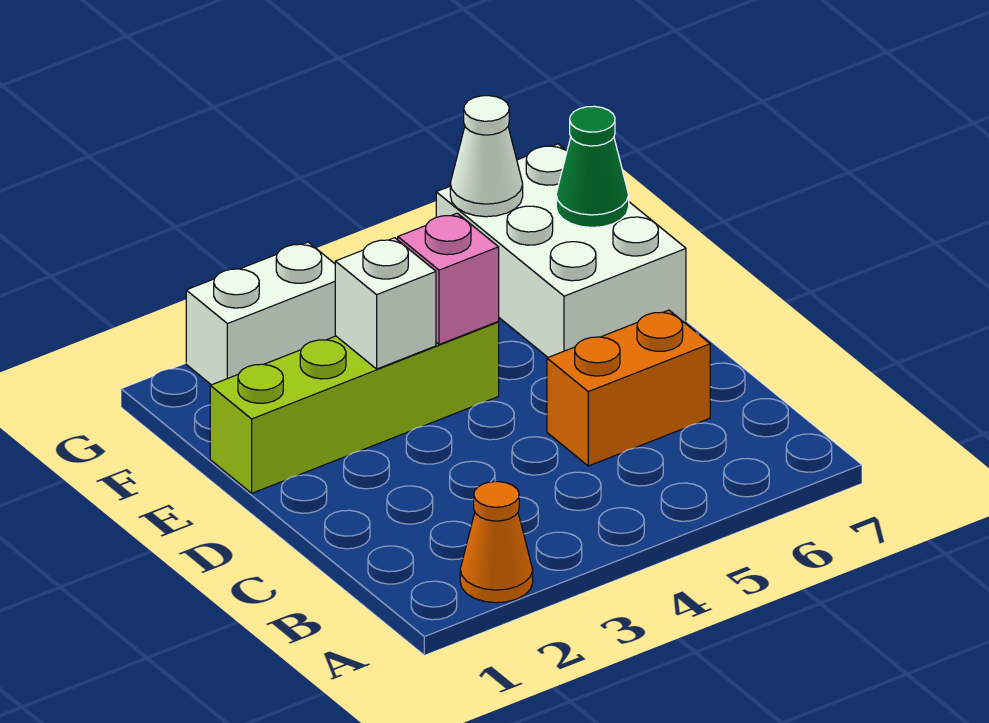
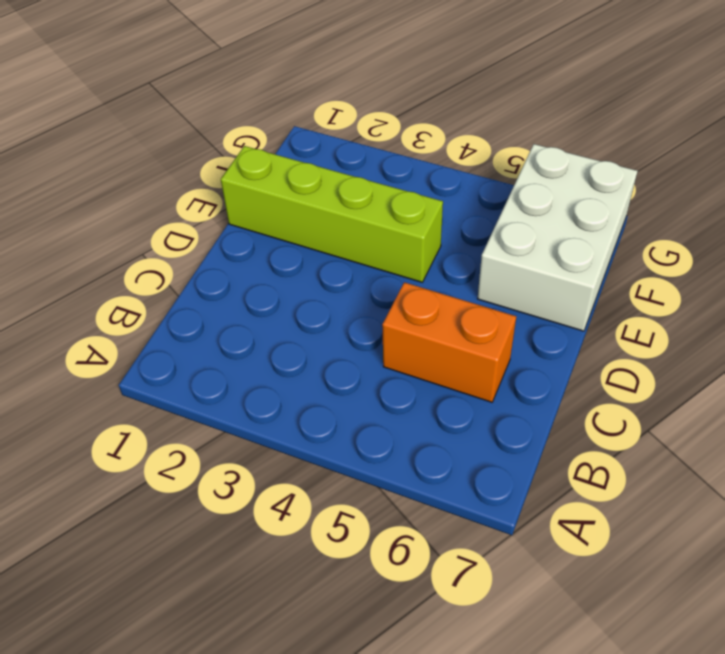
none -> orange cone A2 level 1
none -> white brick G2:G3 level 1

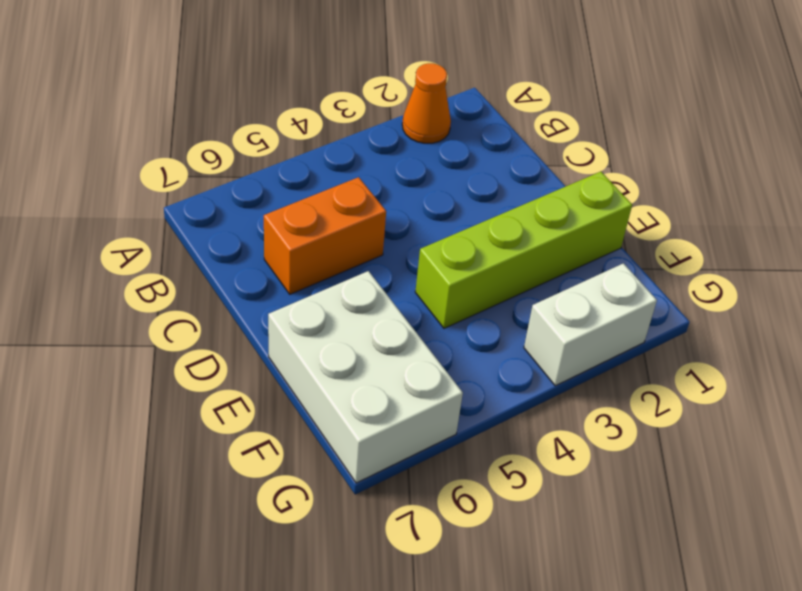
none -> white brick E3 level 2
none -> pink brick E4 level 2

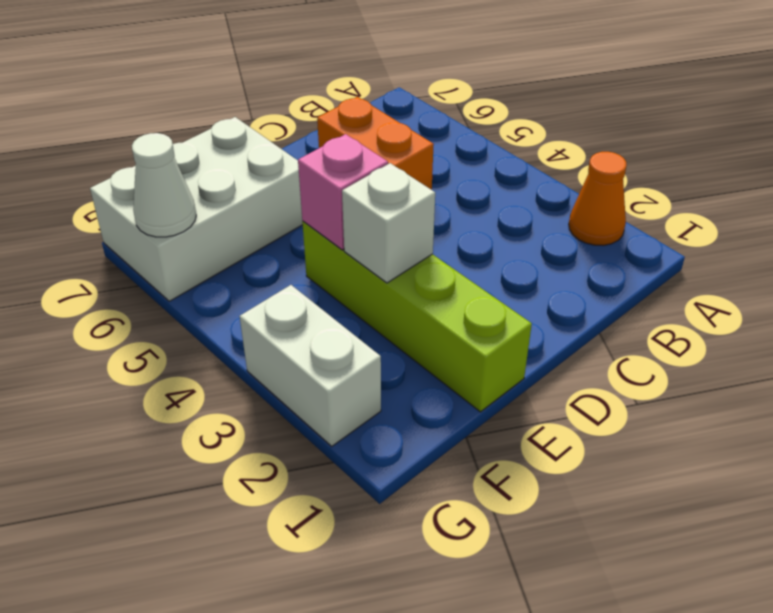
none -> green cone F7 level 2

